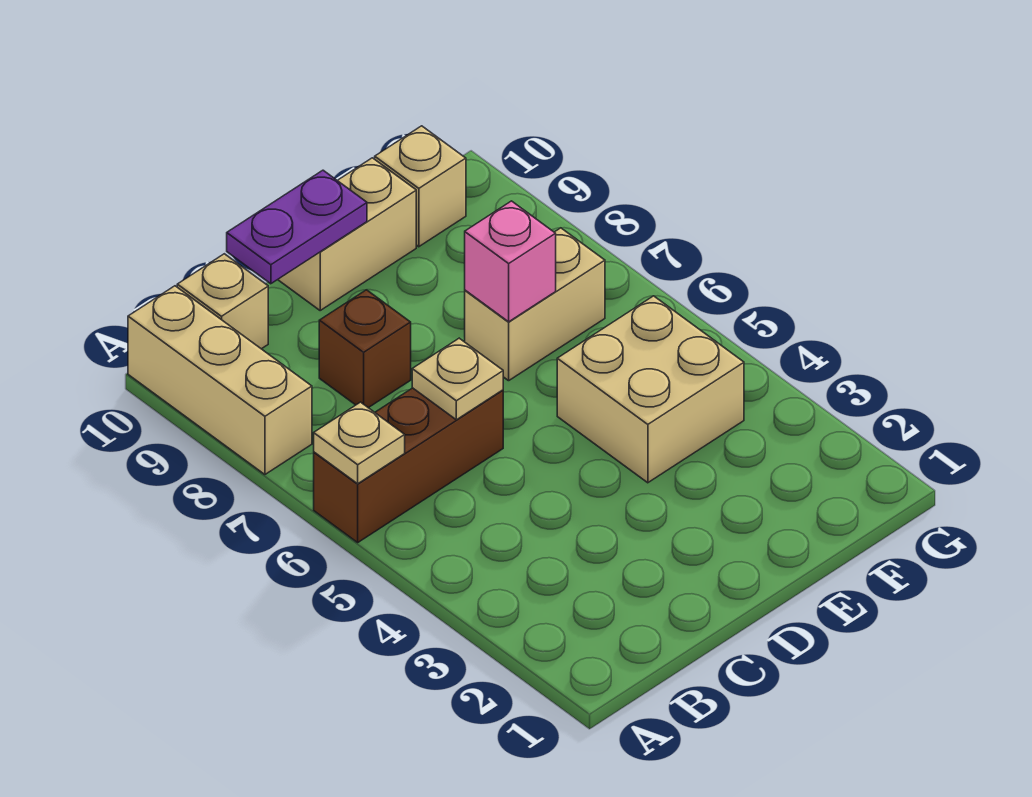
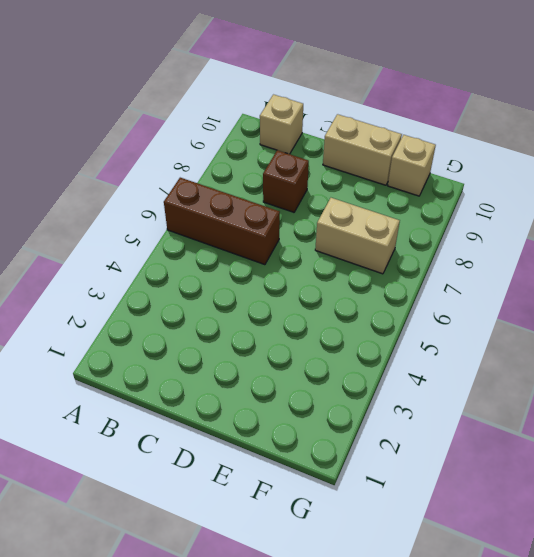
none -> tan brick A8:A10 level 1
none -> tan brick E4:F5 level 1
none -> tan plate A6 level 2

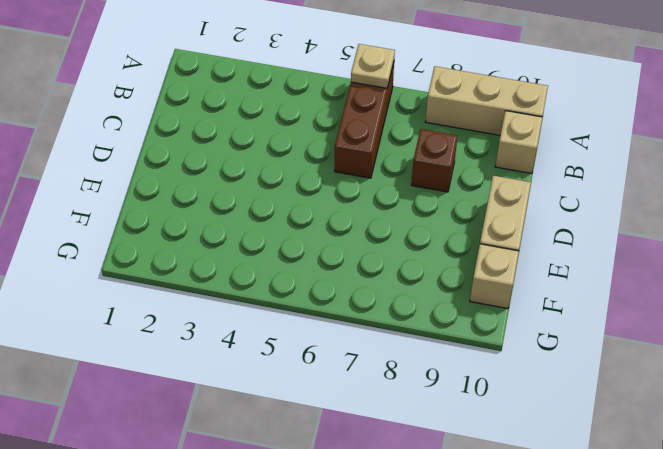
none -> tan brick E4:F5 level 1
none -> tan brick E7:F7 level 1
none -> tan plate C6 level 2

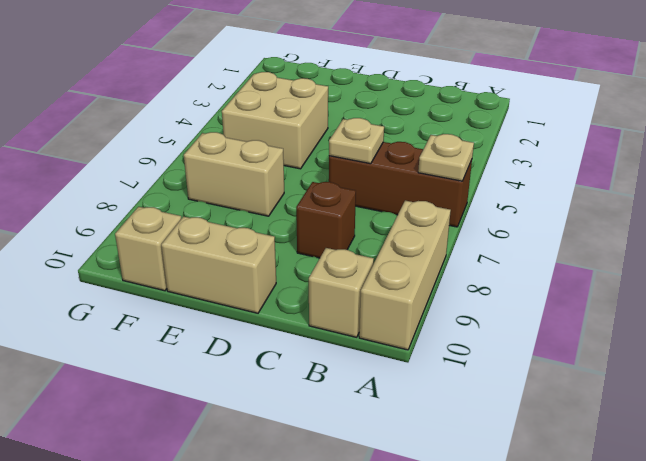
none -> purple plate C10:D10 level 2
none -> pink brick E7 level 2

